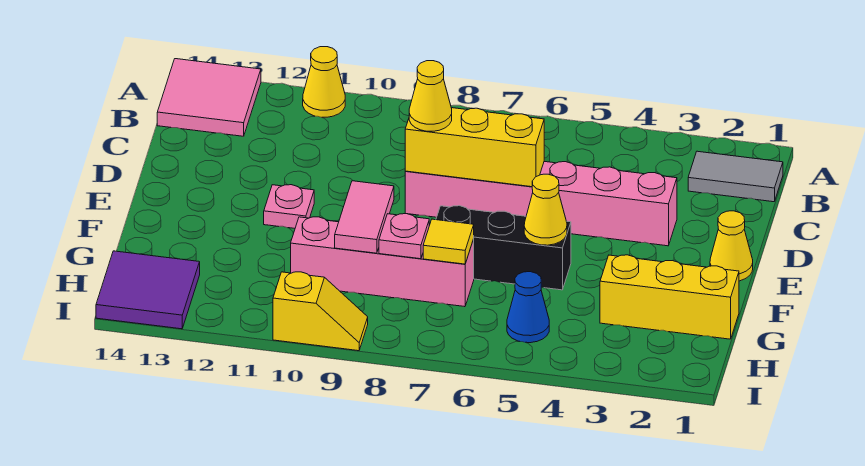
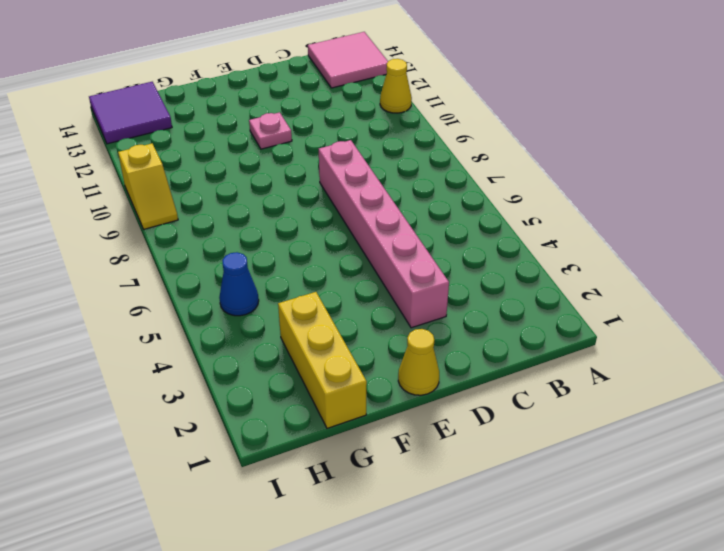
none -> grey tile B1:B2 level 1
none -> black brick F5:F7 level 1
none -> pink brick G7:G10 level 1

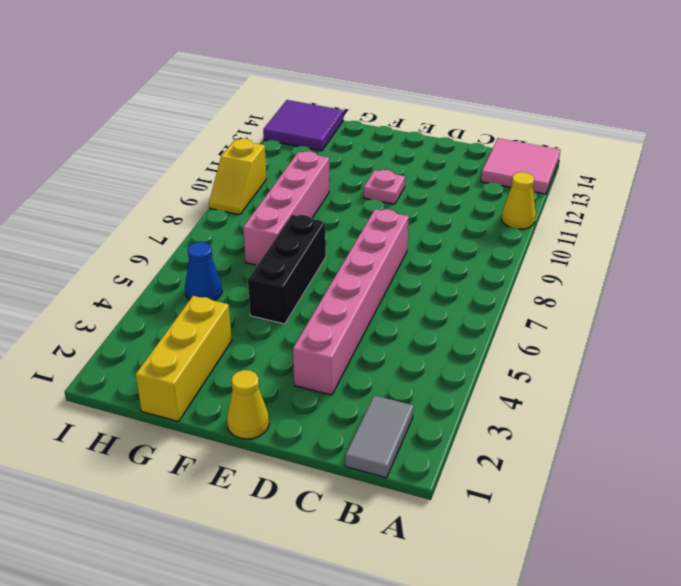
none -> yellow brick D6:D8 level 2
none -> yellow cone F5 level 2
none -> pink tile F9:G9 level 2

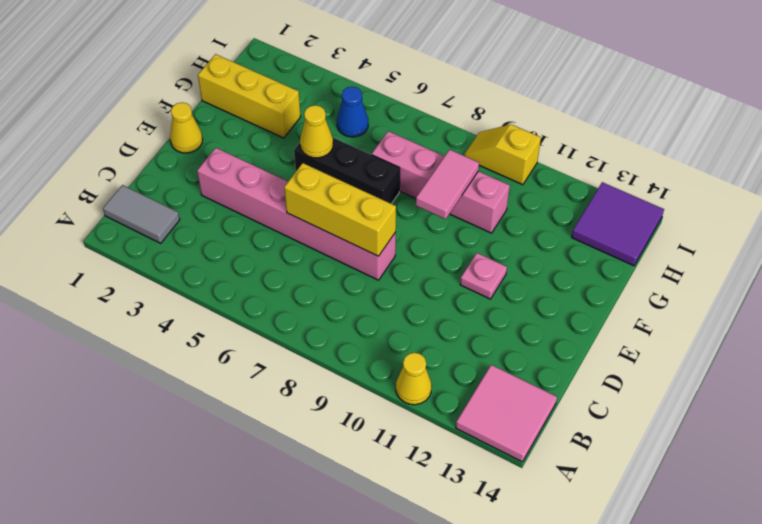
none -> yellow tile G7 level 2
none -> pink plate G8 level 2
none -> yellow cone D8 level 3

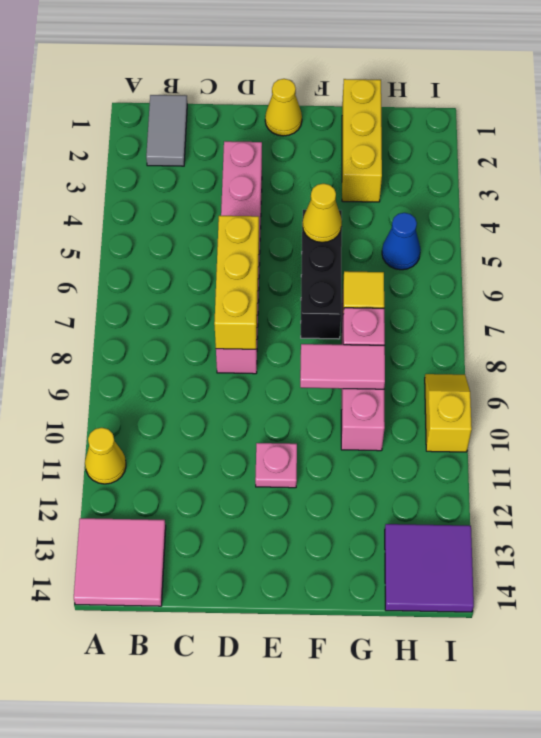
none -> yellow cone D8 level 3

